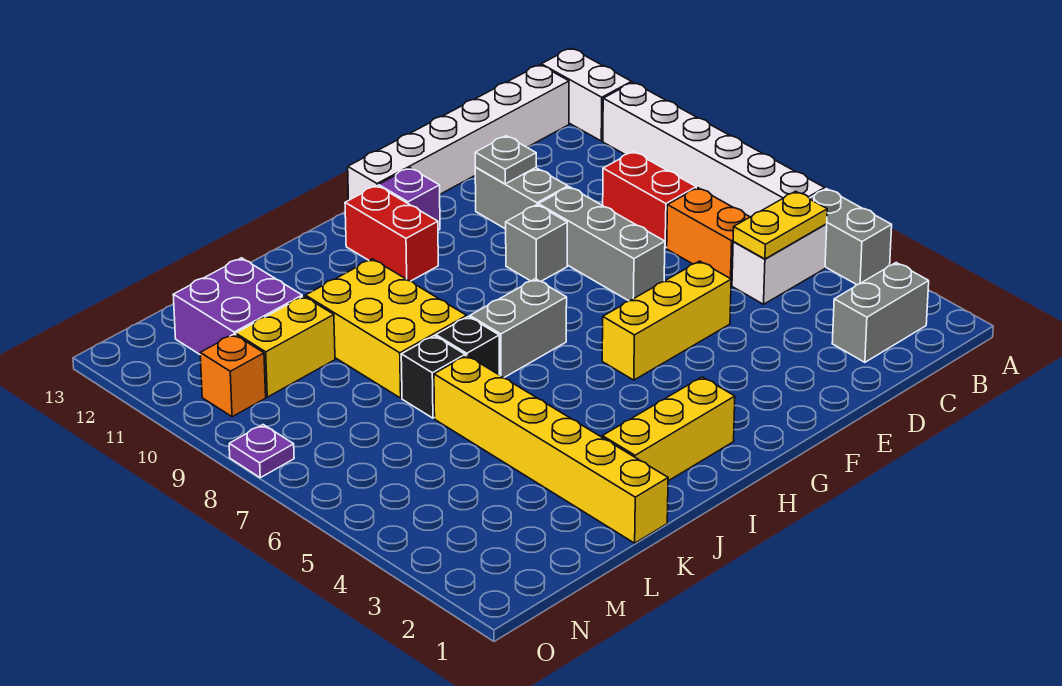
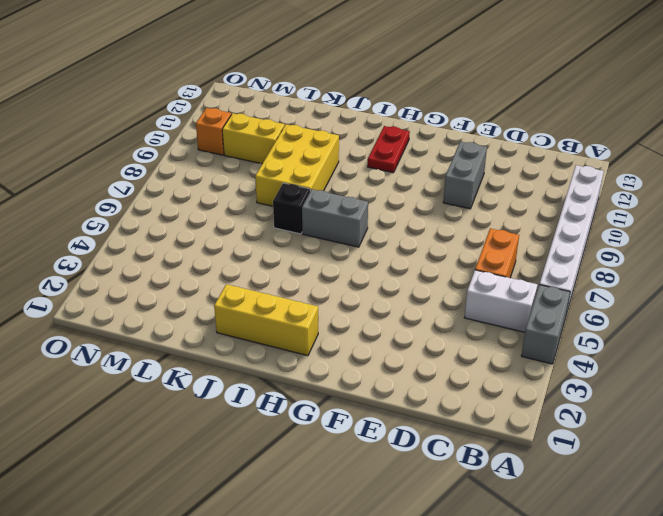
red plate H11:H12 level 1 -> red brick H11:H12 level 1
none -> white brick A12:A13 level 1
none -> grey brick B2:C2 level 1
none -> white brick B13:G13 level 1

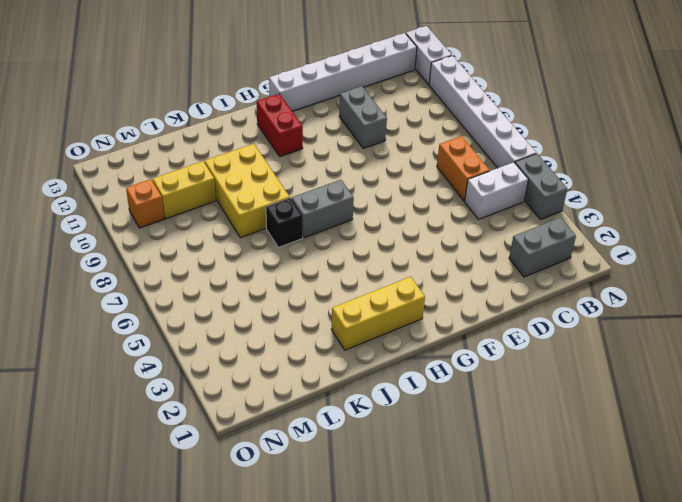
none -> red brick C8:C9 level 1
none -> yellow brick E5:G5 level 1
none -> grey brick E7:E9 level 1

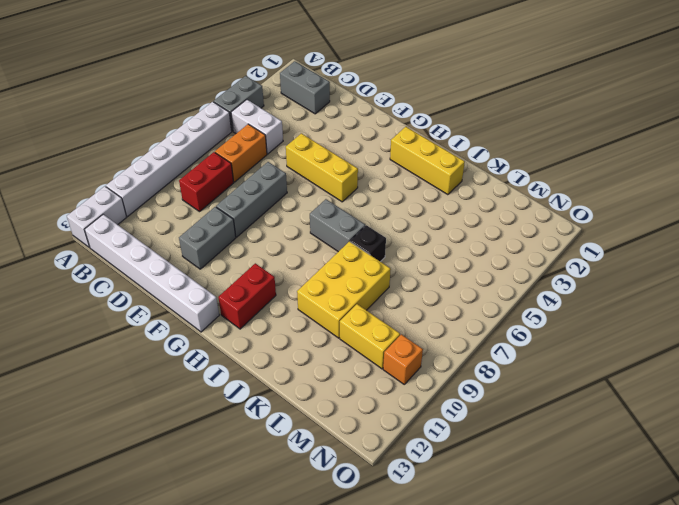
none -> grey brick F9 level 1
none -> purple brick G12 level 1
none -> yellow brick K1:K6 level 1

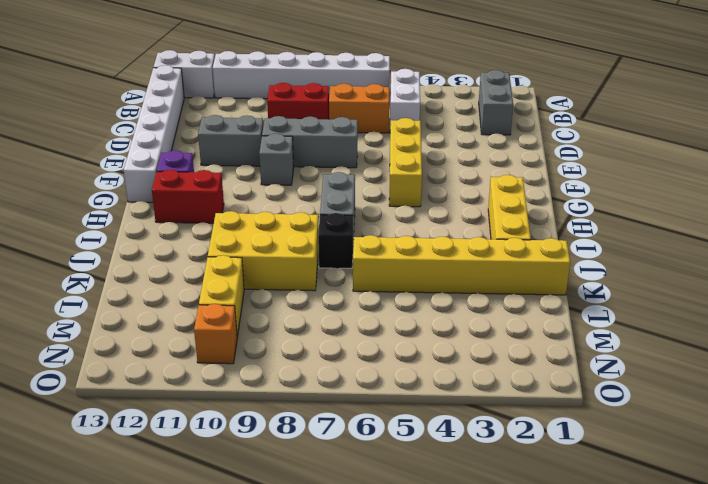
none -> grey brick A4:A5 level 1
none -> black brick K7 level 1
none -> purple brick L11:M12 level 1

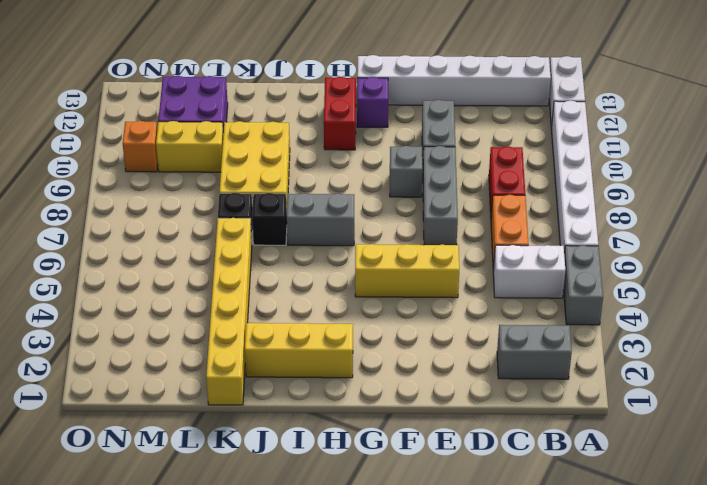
none -> purple plate O8 level 1
none -> yellow plate B5:C5 level 2
none -> grey plate E11 level 2

